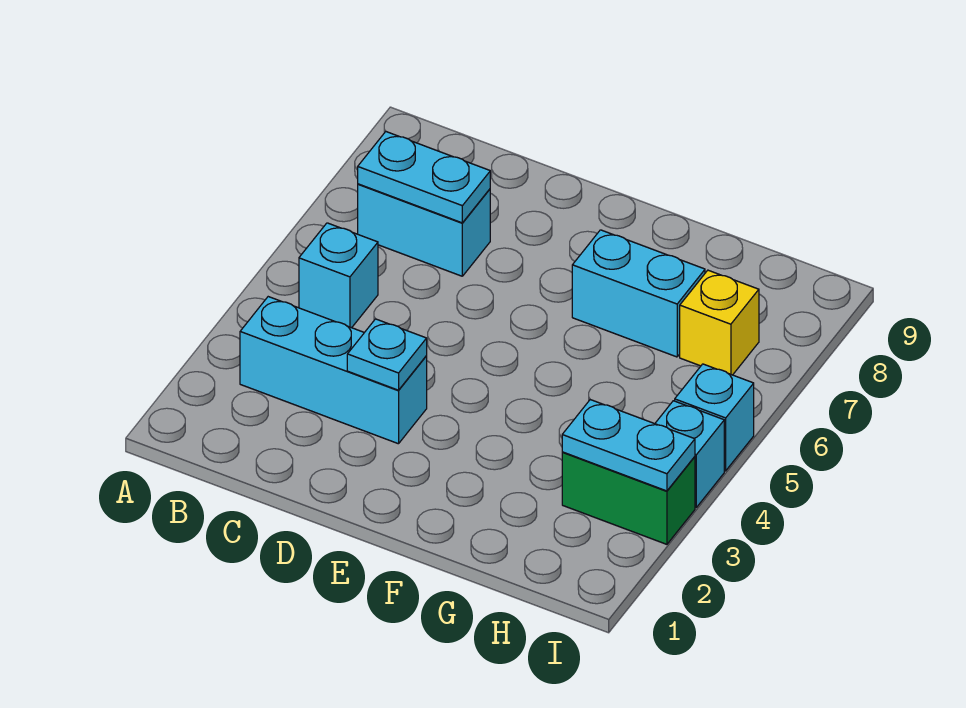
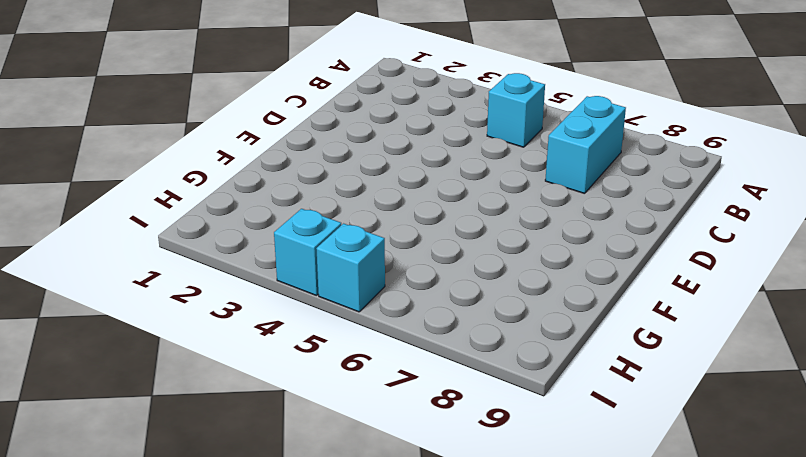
none -> cyan brick B3:D3 level 1
none -> cyan brick F7:G7 level 1

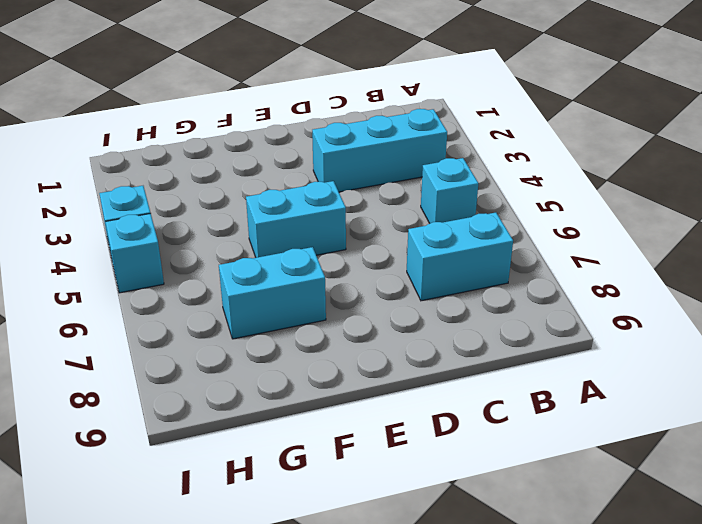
cyan brick E5:F5 level 1 -> none
none -> green brick H3:I3 level 1
none -> yellow brick H7 level 1

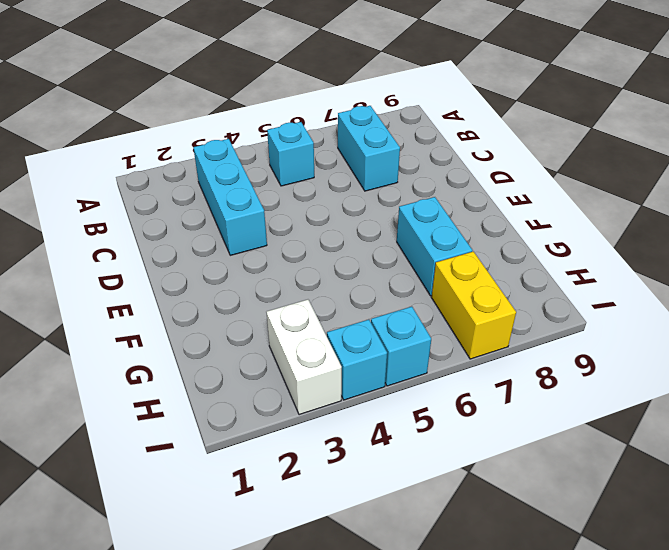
white brick H3:I3 level 1 -> green brick H3:I3 level 1
yellow brick H7:I7 level 1 -> yellow brick H7 level 1
none -> cyan plate B7:C7 level 2
none -> cyan plate D3 level 2

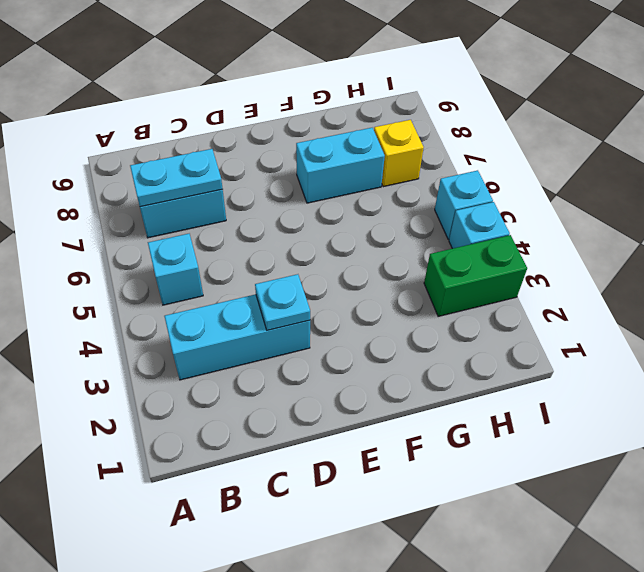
none -> cyan plate H3:I3 level 2

